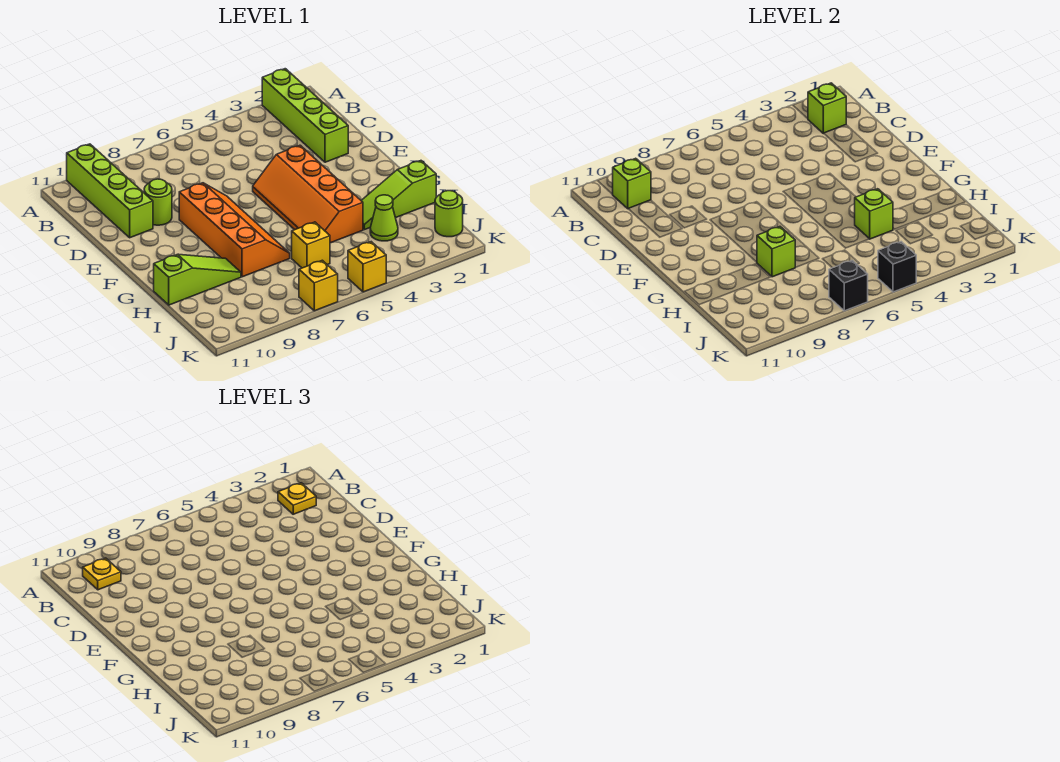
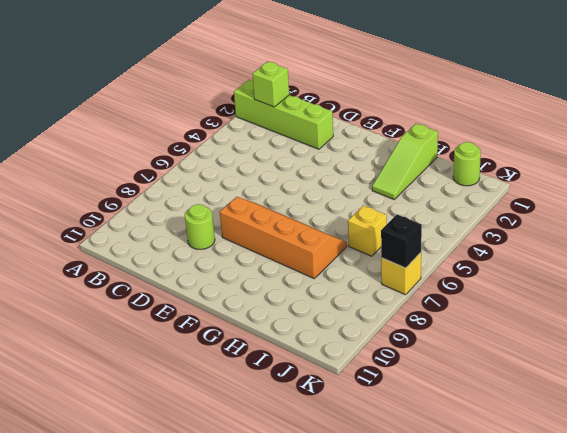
none -> lime brick A10:D10 level 1
none -> orange slope E4:H5 level 1 top 4
none -> lime slope H9:H11 level 1 top 11

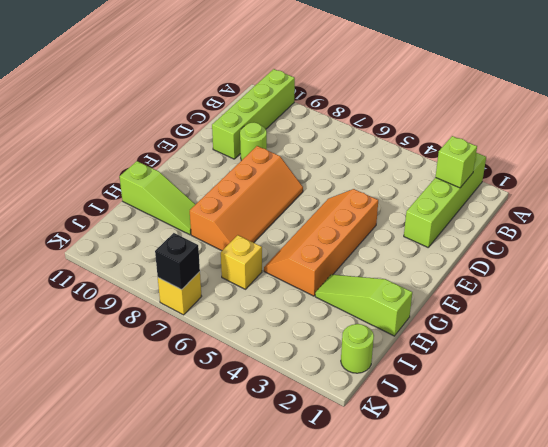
none -> lime cone I3 level 1
none -> yellow brick K5 level 1
none -> lime brick B10 level 2

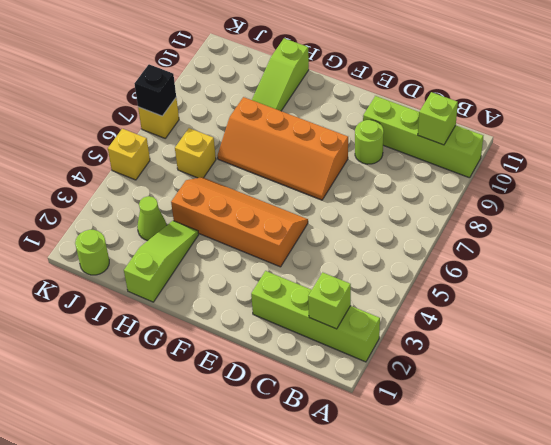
none -> lime brick H4 level 2
none -> lime brick H8 level 2
none -> black brick K5 level 2

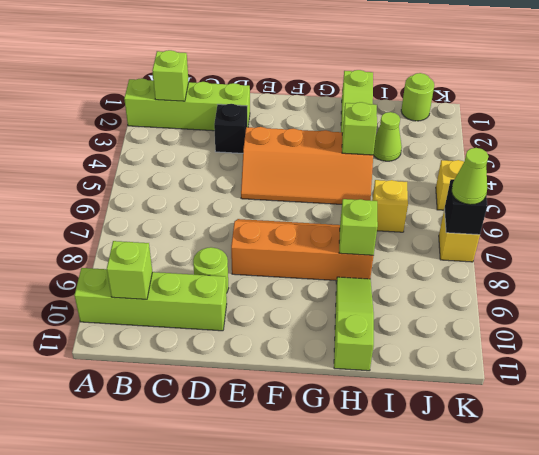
black brick D3 level 1 -> black brick K5 level 2
lime cone K7 level 3 -> none
none -> yellow plate B2 level 3
none -> yellow plate B10 level 3

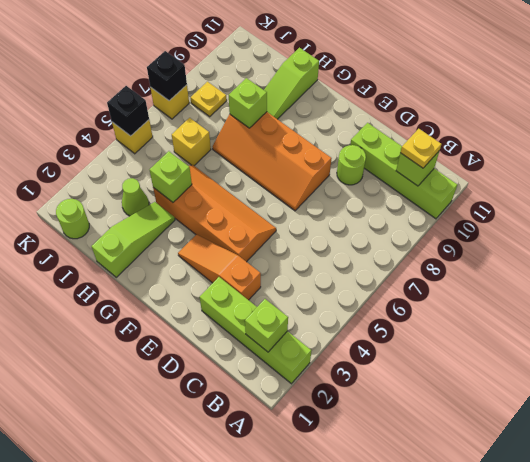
orange slope D3:F3 level 1 top D -> none
yellow plate J8 level 1 -> yellow plate B2 level 3

